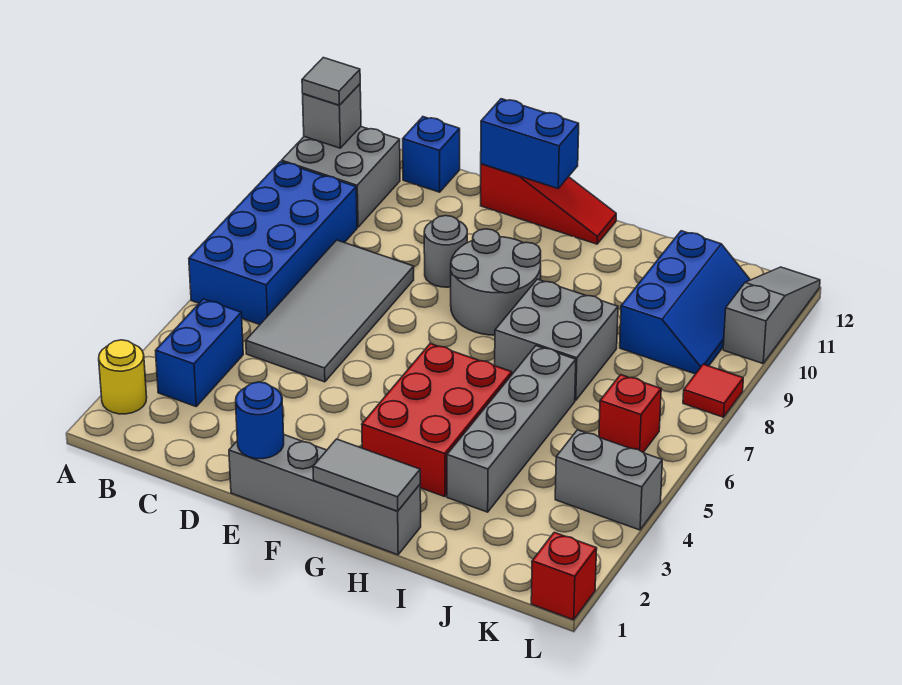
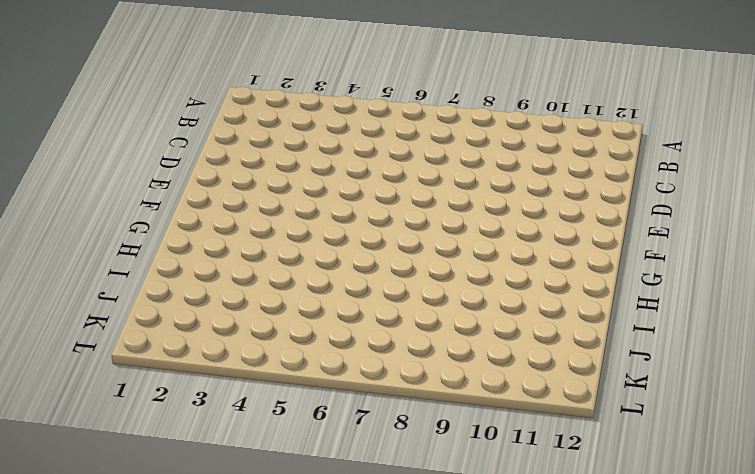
none -> yellow round brick A2 level 1
none -> blue brick A6:B9 level 1
none -> grey brick A10:B11 level 1

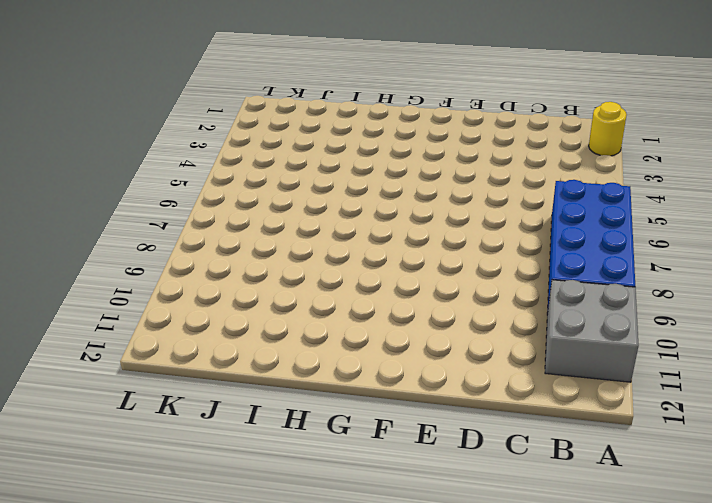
none -> blue brick B3:B4 level 1
none -> grey tile C5:D8 level 1
none -> blue brick C12 level 1

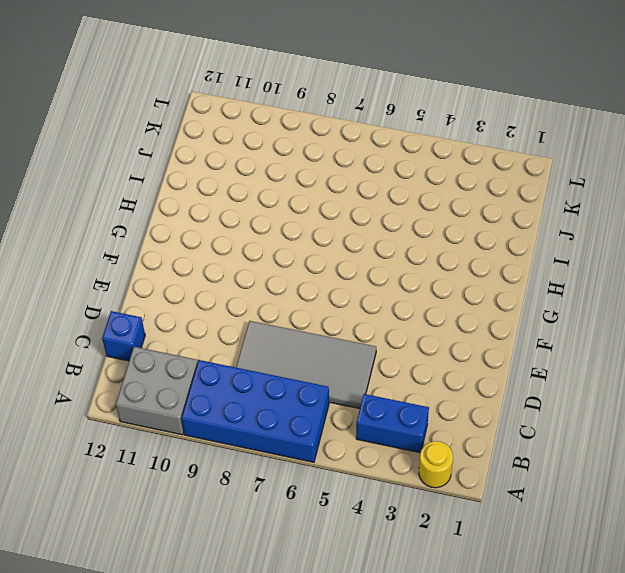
none -> grey brick E1:H1 level 1
none -> grey round brick E9 level 1
none -> red slope E12:G12 level 1 top E

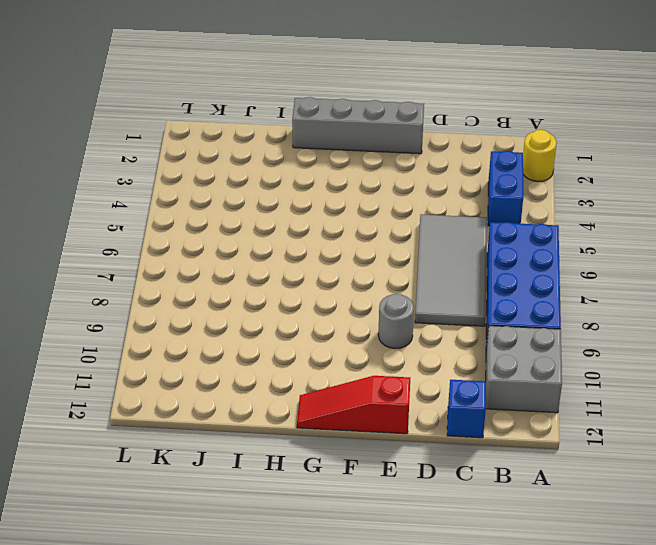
none -> grey round brick F8:G9 level 1
none -> red brick G3:H5 level 1
none -> grey brick H7:I8 level 1

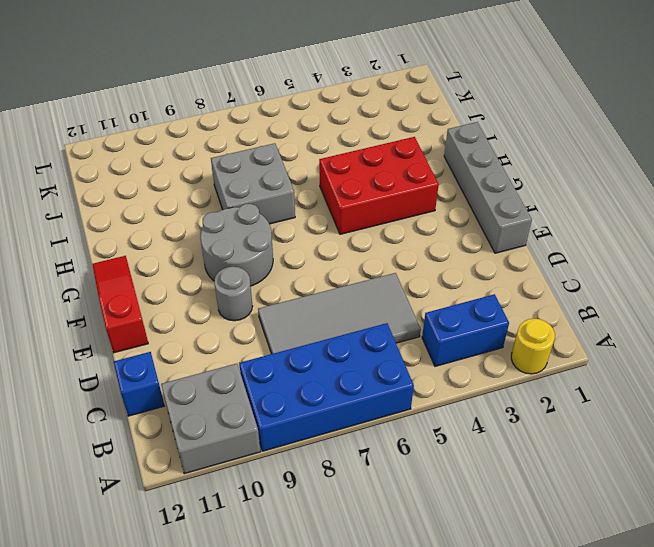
none -> grey brick I3:I6 level 1
none -> blue slope J9:K11 level 1 top J
none -> grey brick K4:L4 level 1

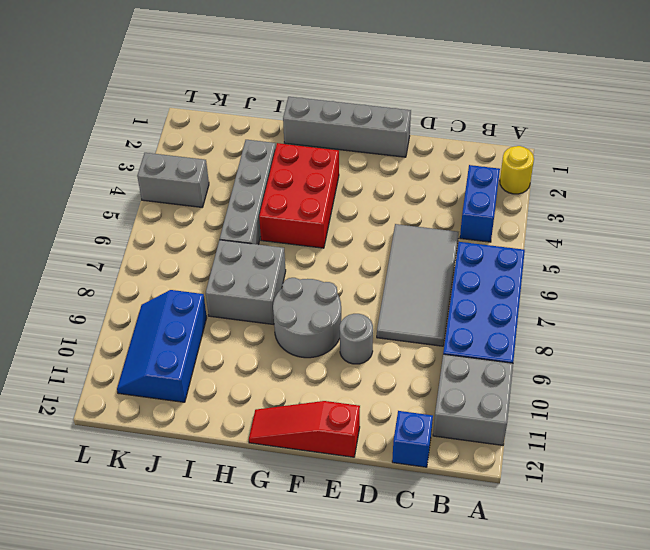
none -> red brick K6 level 1
none -> red brick L1 level 1
none -> red tile L8 level 1

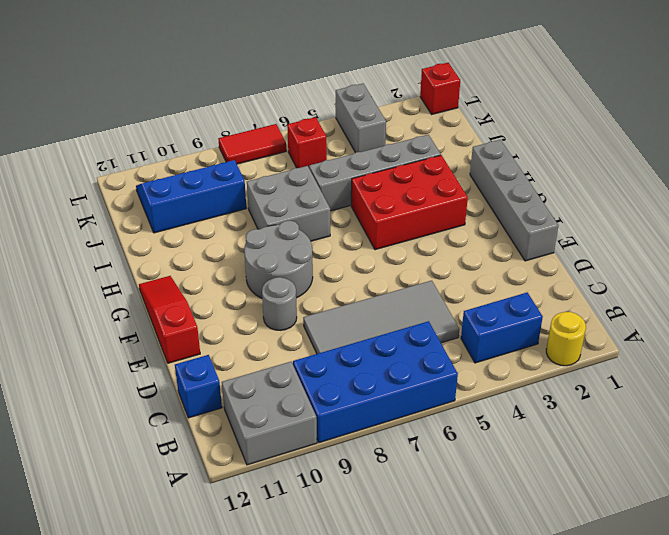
red tile L7:L8 level 1 -> red tile L8 level 1
none -> grey slope L10:L12 level 1 top 10
none -> grey brick A11 level 2
none -> blue round brick E1 level 2

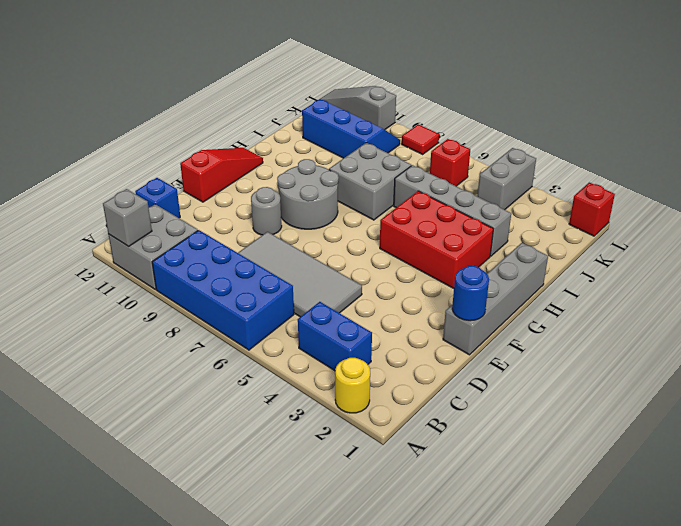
none -> blue brick E12:F12 level 2
none -> grey tile G1:H1 level 2
none -> grey tile A11 level 3

